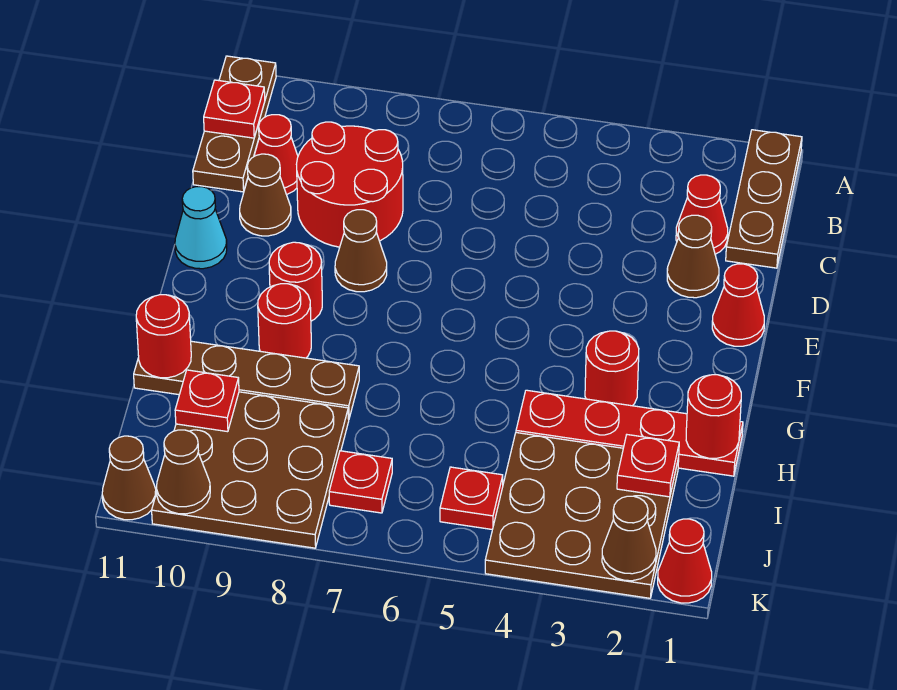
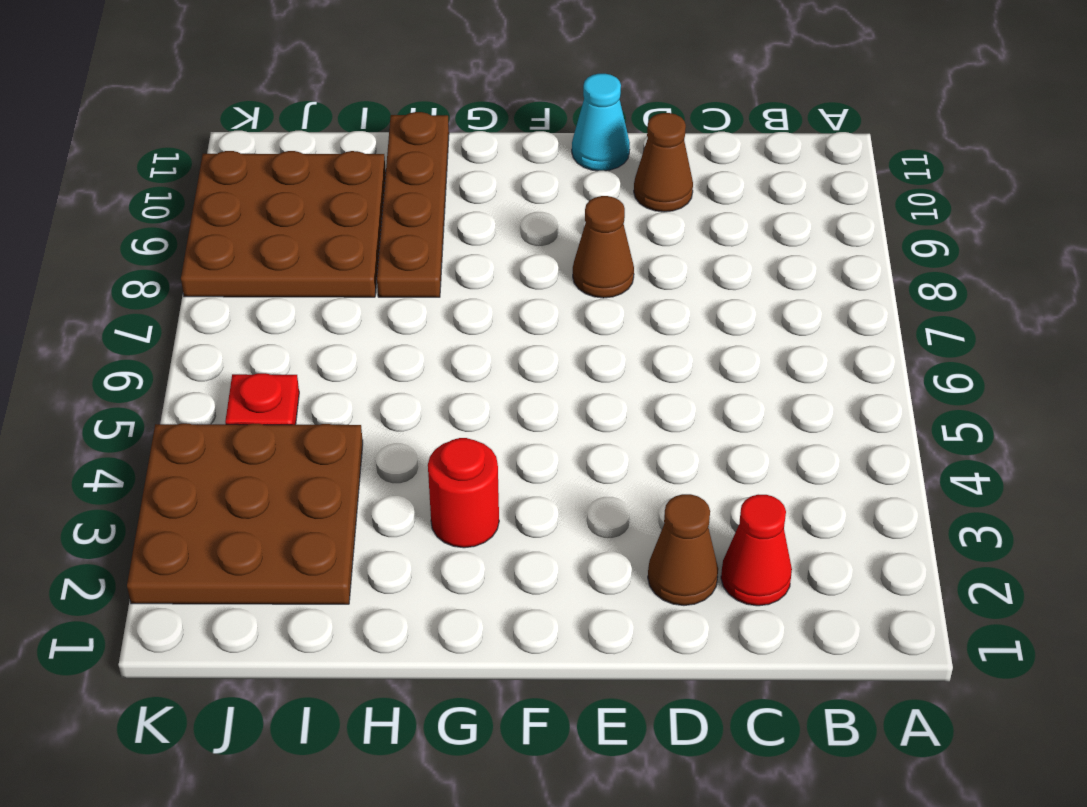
none -> brown plate A1:C1 level 1
none -> brown plate A11:C11 level 1
none -> red round brick C8:D9 level 1

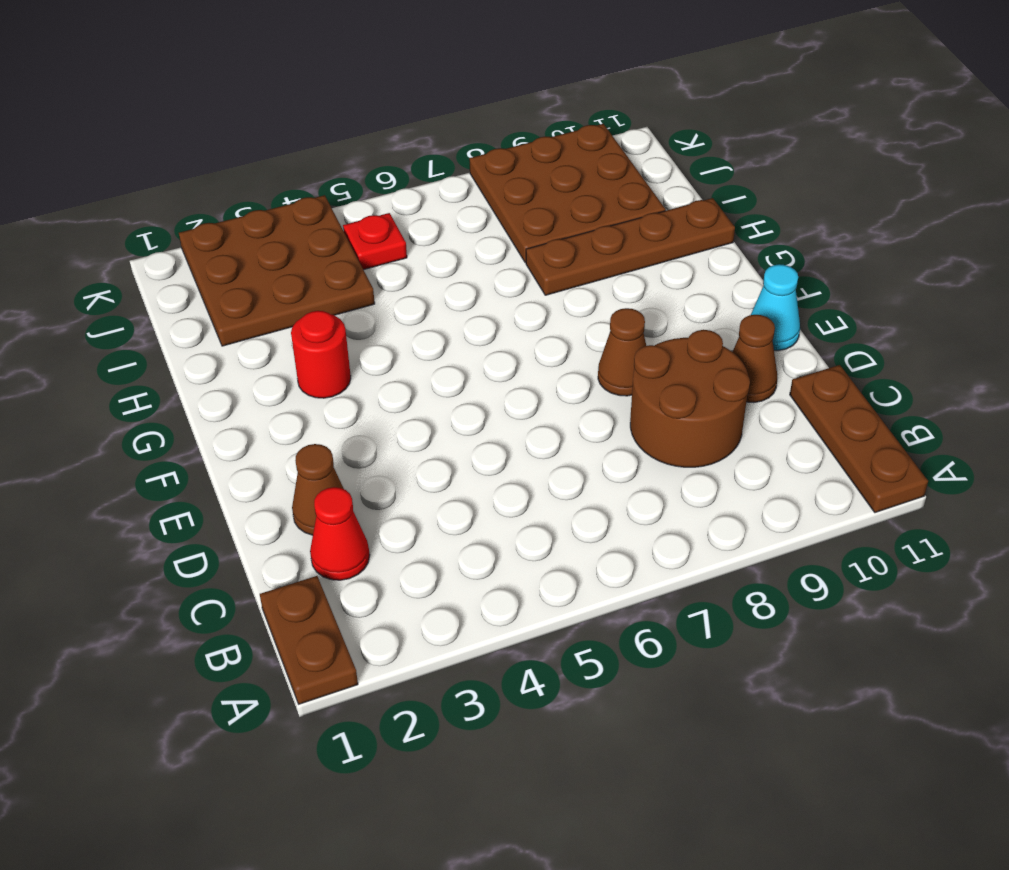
brown plate A1:B1 level 1 -> brown plate A1:C1 level 1
brown round brick C8:D9 level 1 -> red round brick C8:D9 level 1
none -> red cone C10 level 1
none -> red cone E1 level 1
none -> red round brick F9 level 1

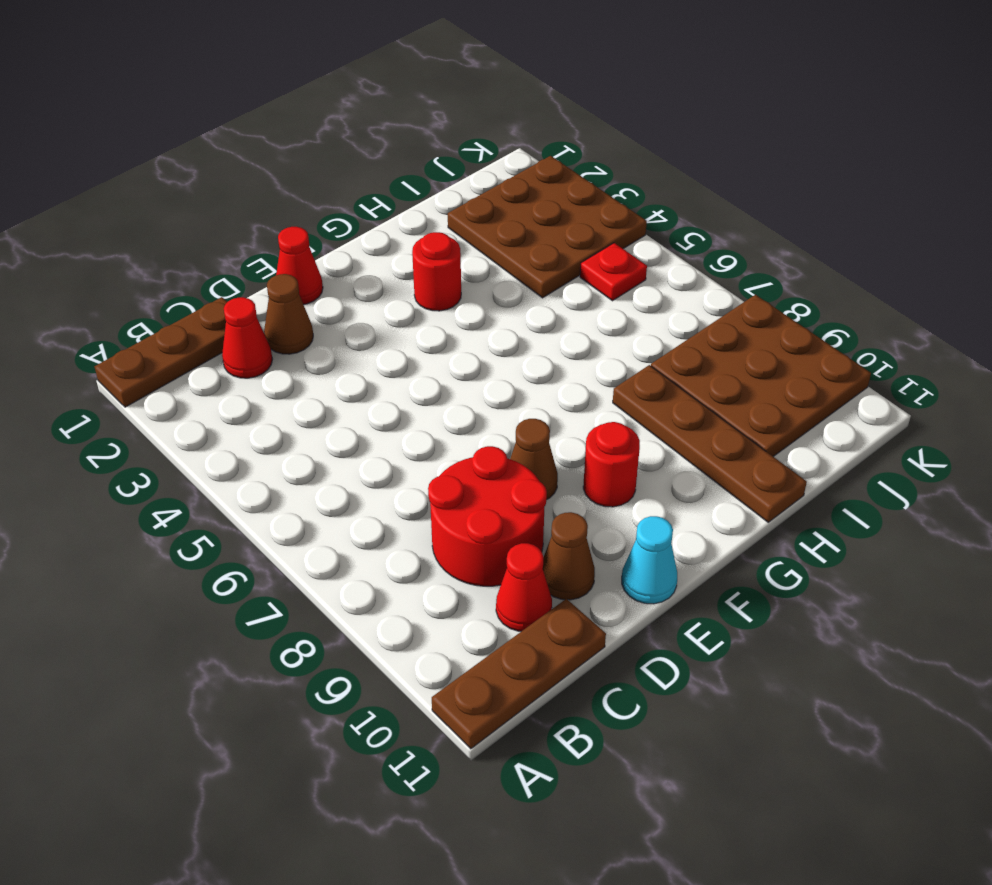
none -> red round brick G9 level 1
none -> red plate H1:H4 level 1
none -> red plate J7 level 1

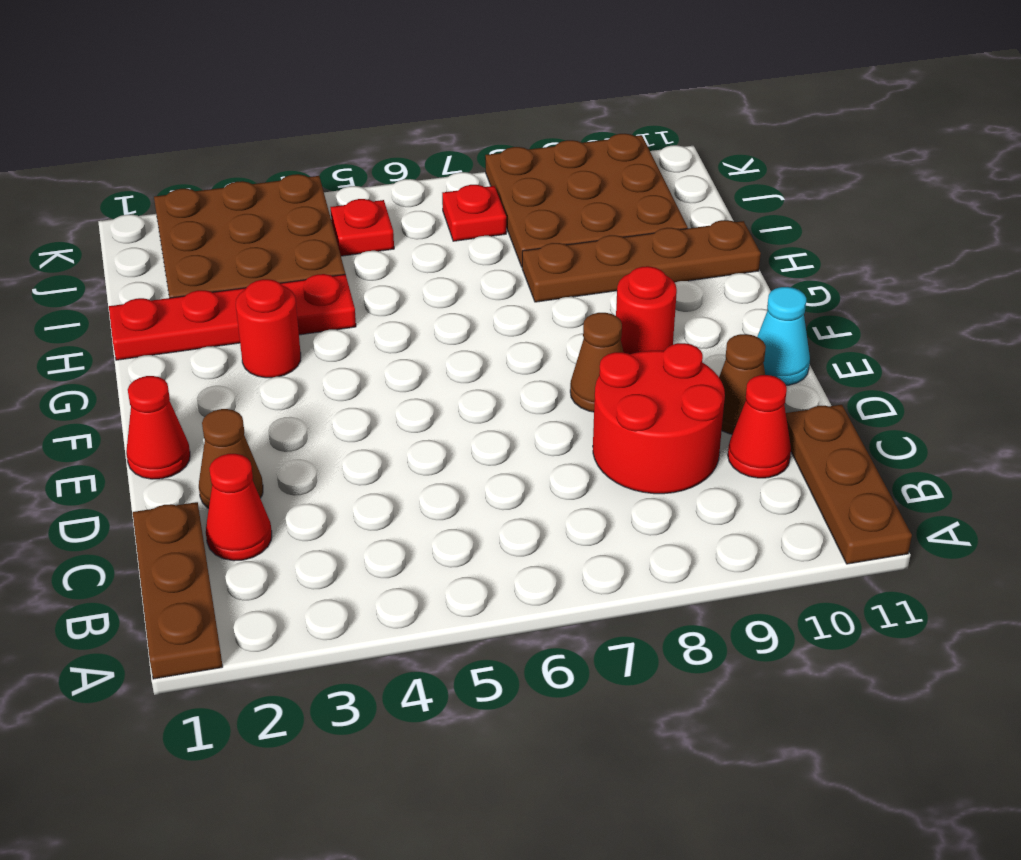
none -> red round brick G9 level 1
none -> red cone K1 level 1
none -> brown cone K11 level 1

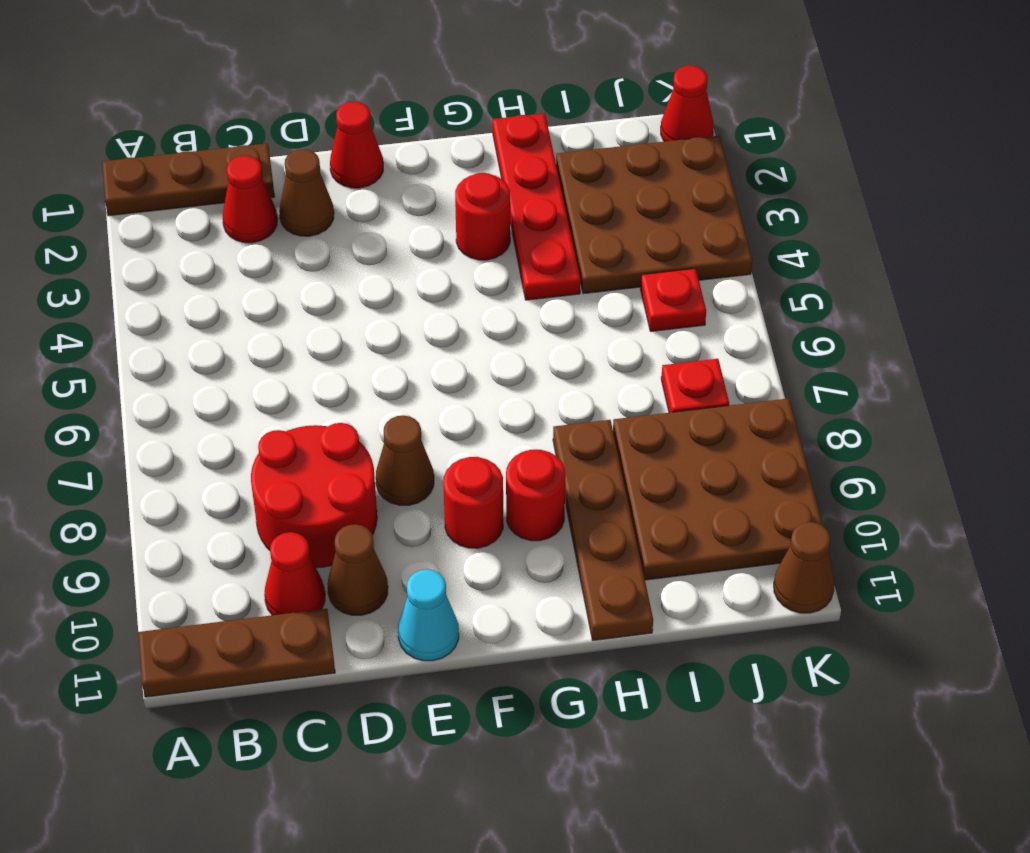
none -> red plate B11 level 2
none -> red round brick H1 level 2
none -> red round brick H11 level 2

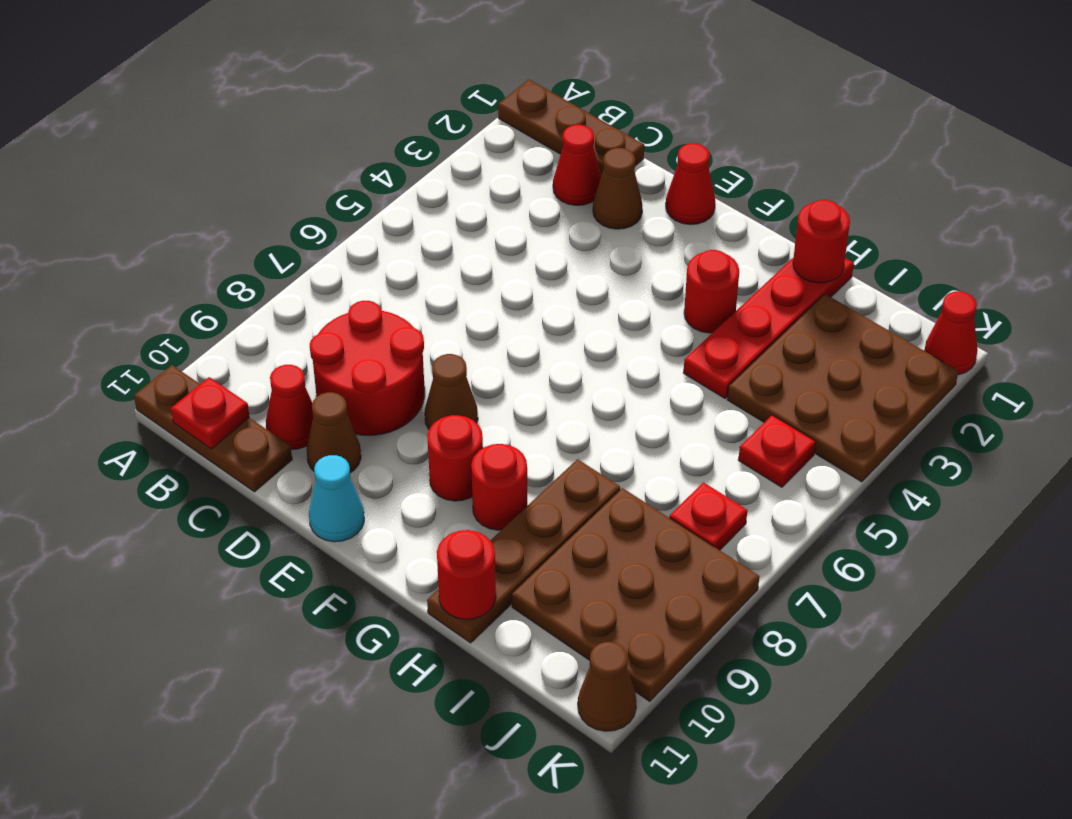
none -> red plate I2 level 2
none -> red plate I10 level 2
none -> brown cone K2 level 2

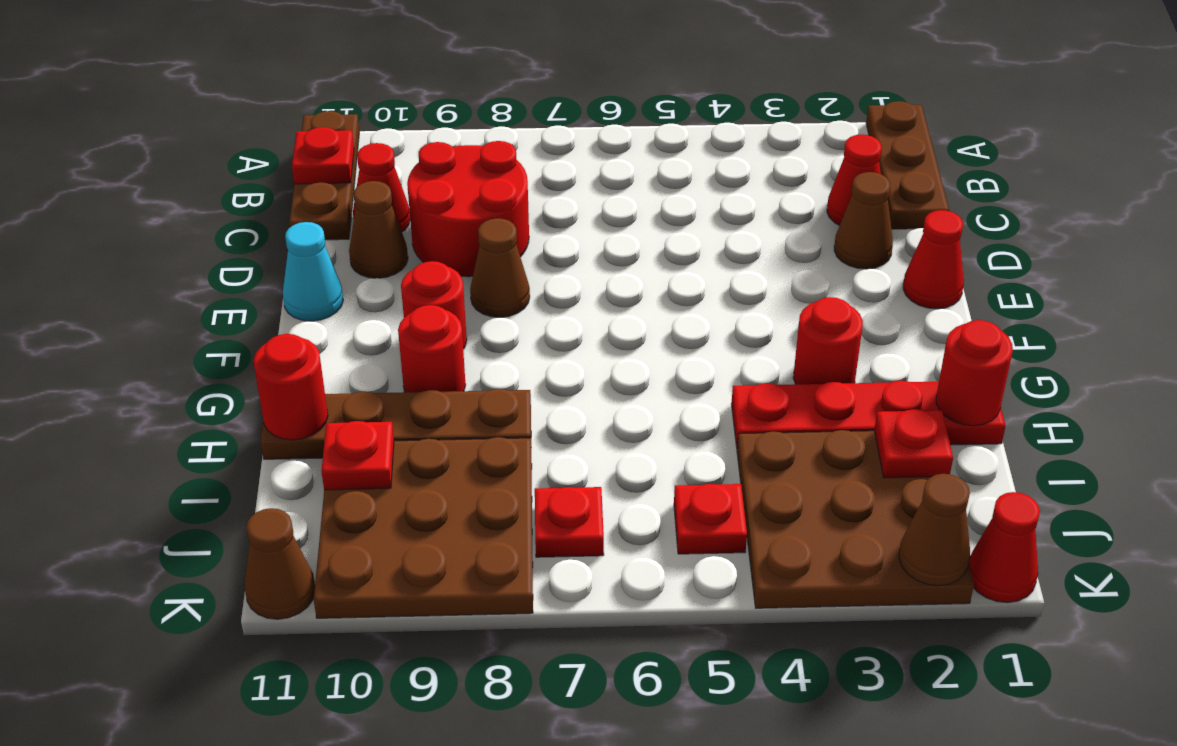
none -> brown cone K10 level 2

